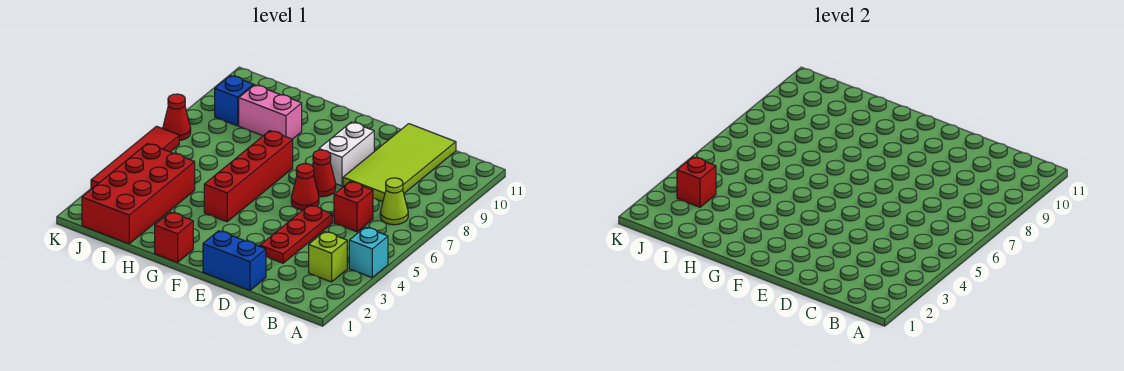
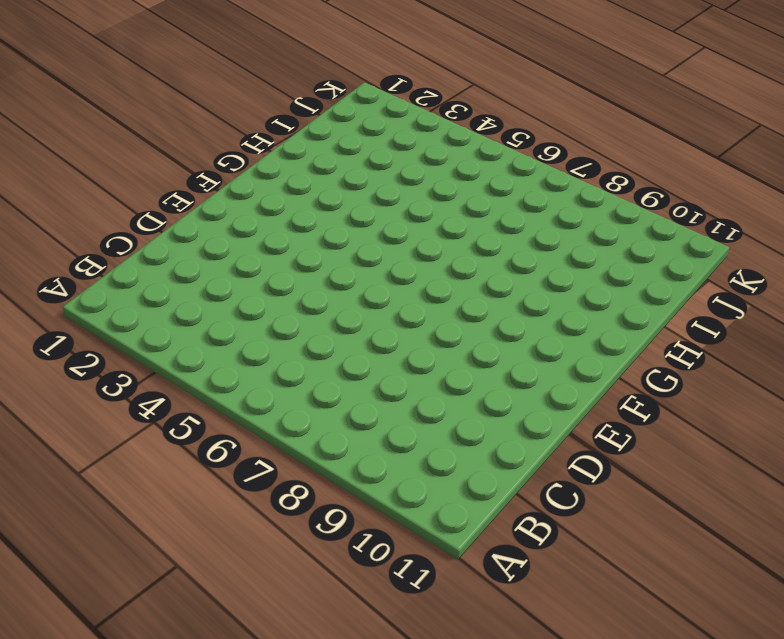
none -> cyan brick A4 level 1
none -> lime brick B3 level 1
none -> lime cone B7 level 1

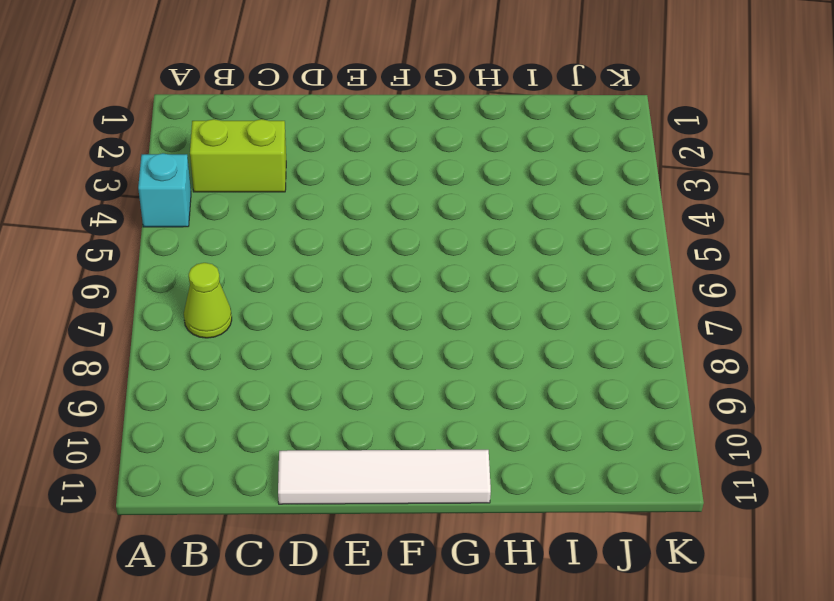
lime brick B3:C3 level 1 -> lime brick B3 level 1
white tile D11:G11 level 1 -> lime tile C8:D11 level 1
none -> red brick C6 level 1
none -> blue brick D1:E1 level 1
none -> red plate D3:D5 level 1

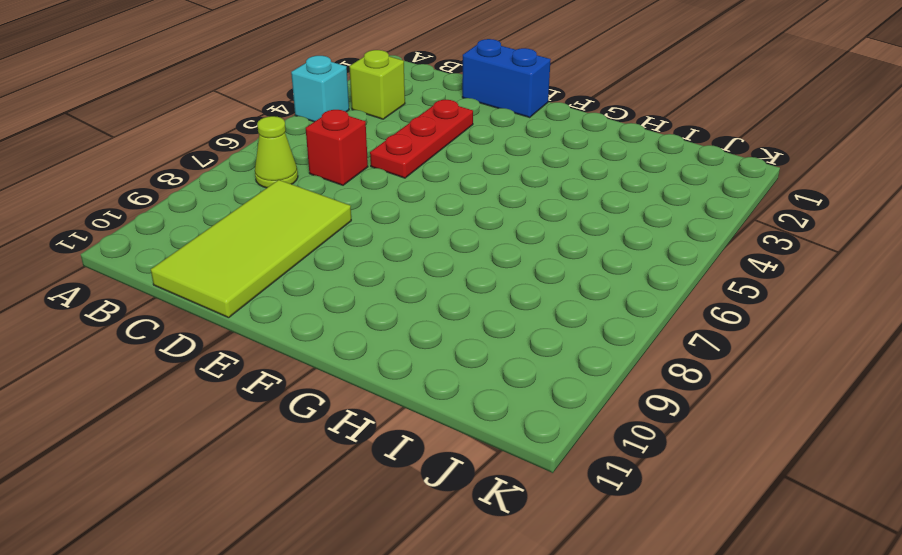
none -> red cone E6 level 1
none -> red cone E7 level 1
none -> white brick E8:E9 level 1

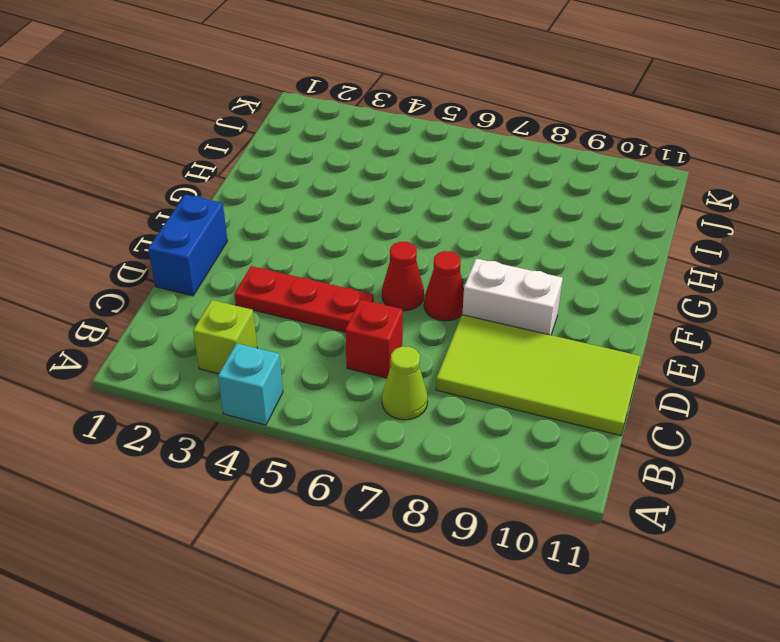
none -> red brick G1 level 1
none -> red brick G4:G7 level 1
none -> pink brick H9:I9 level 1

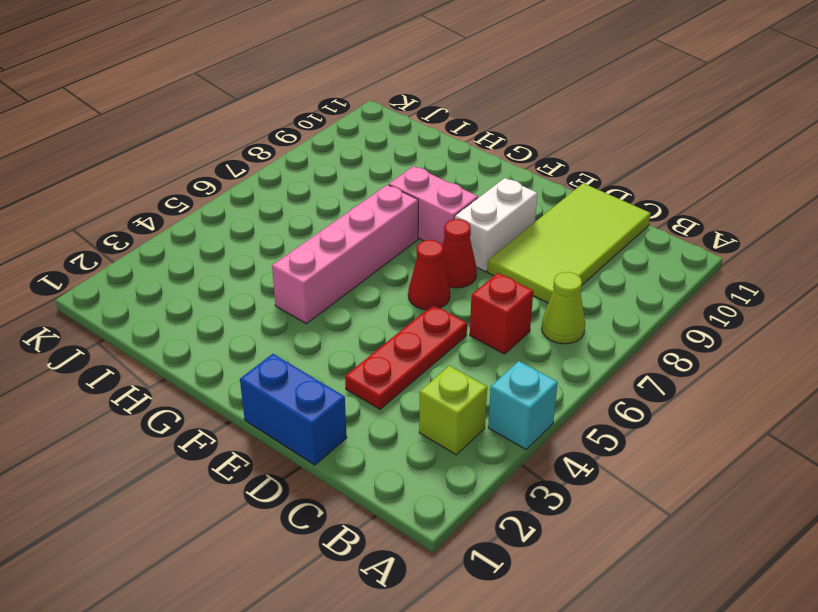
pink brick F8:G8 level 1 -> pink brick H9:I9 level 1
pink brick G4:G7 level 1 -> red brick G4:G7 level 1
none -> red brick G1 level 1
none -> red brick I1:J4 level 1
none -> blue brick J9 level 1

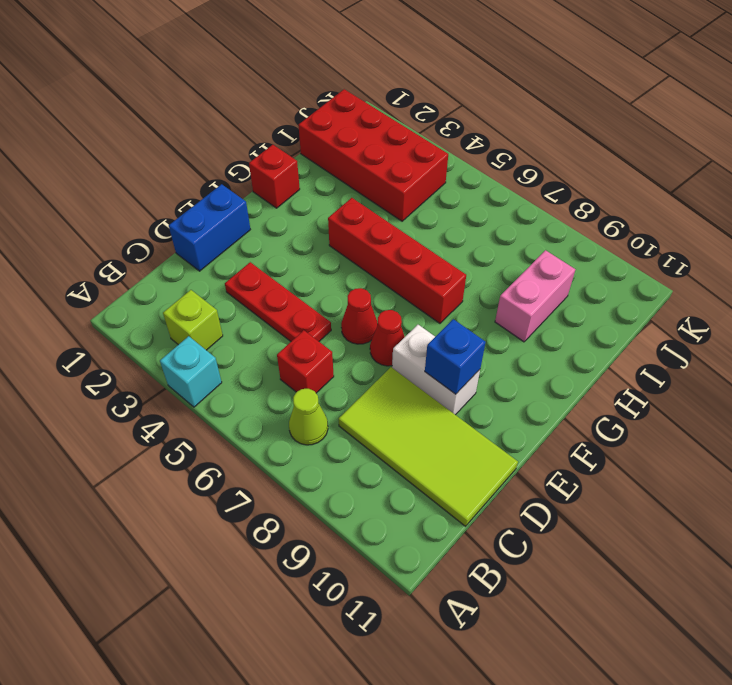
blue brick E9 level 2 -> blue brick J9 level 1
none -> red tile K3:K6 level 1
none -> red cone K7 level 1
none -> red brick J3 level 2

